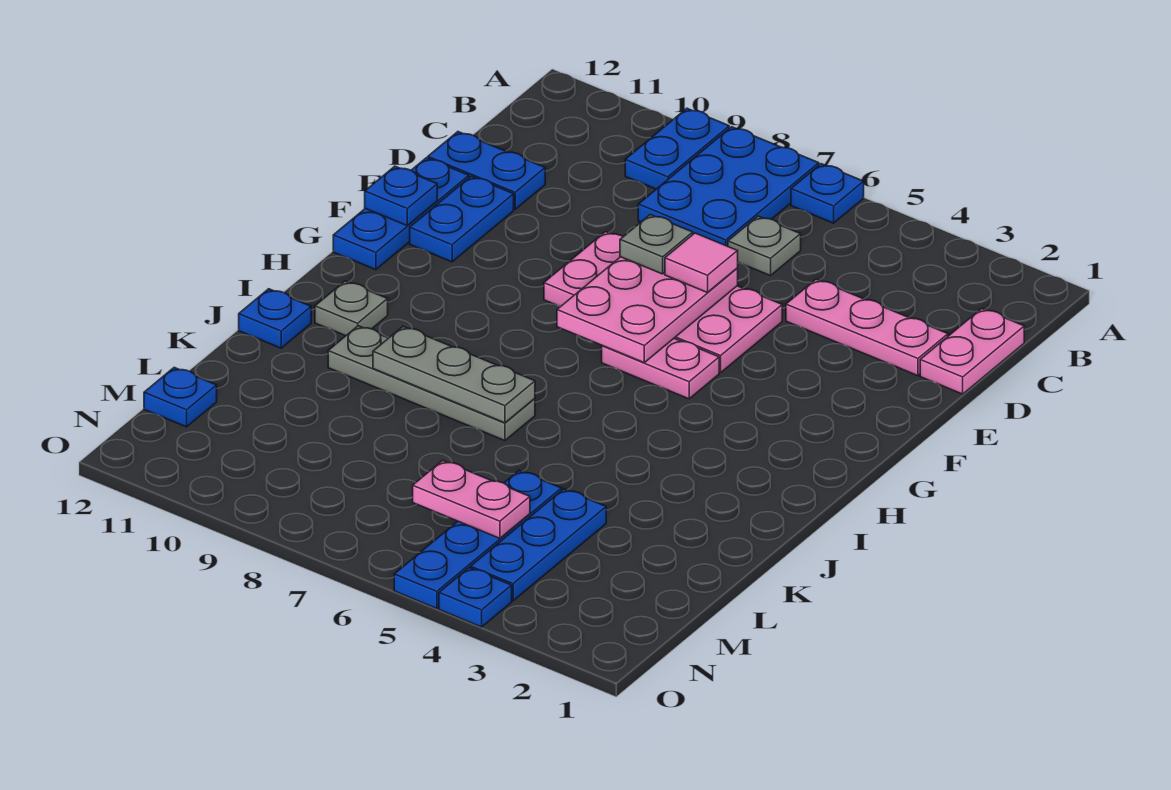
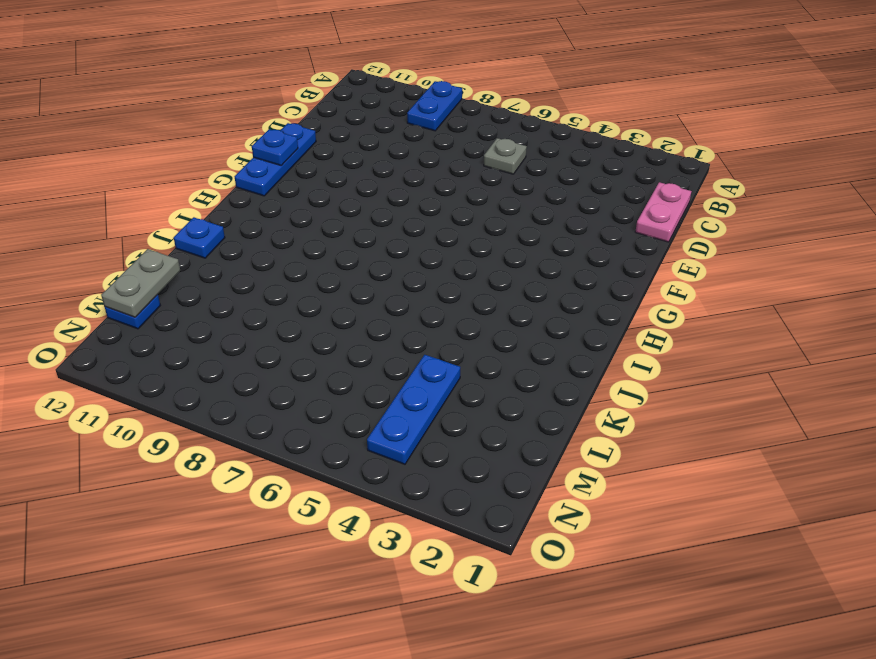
grey plate L12:M12 level 2 -> none
none -> blue plate A6 level 1
none -> blue plate A7:C8 level 1
none -> pink plate D2:D4 level 1

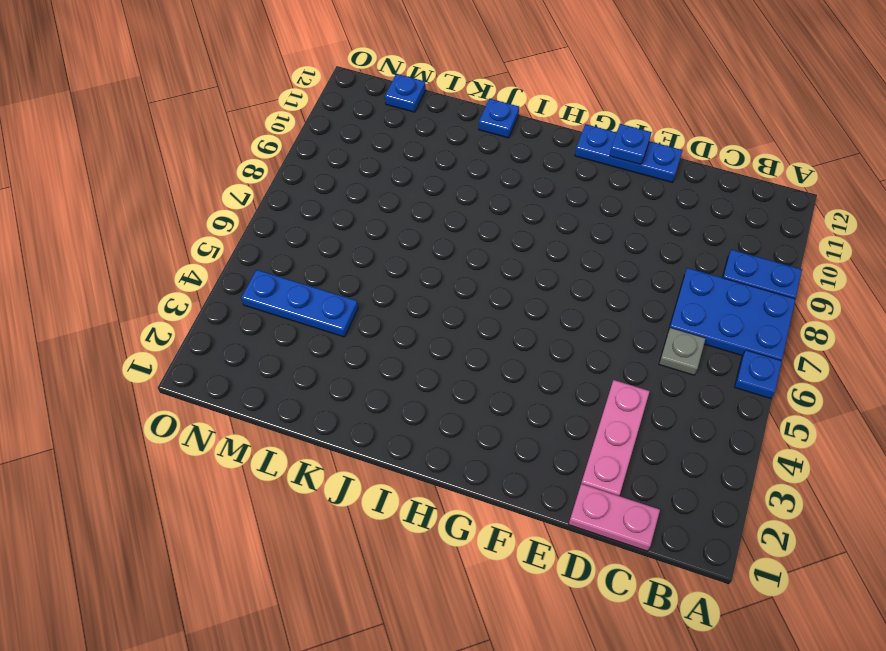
none -> blue plate D11:D12 level 1
none -> pink plate E5:F8 level 1
none -> blue plate E11:F11 level 1

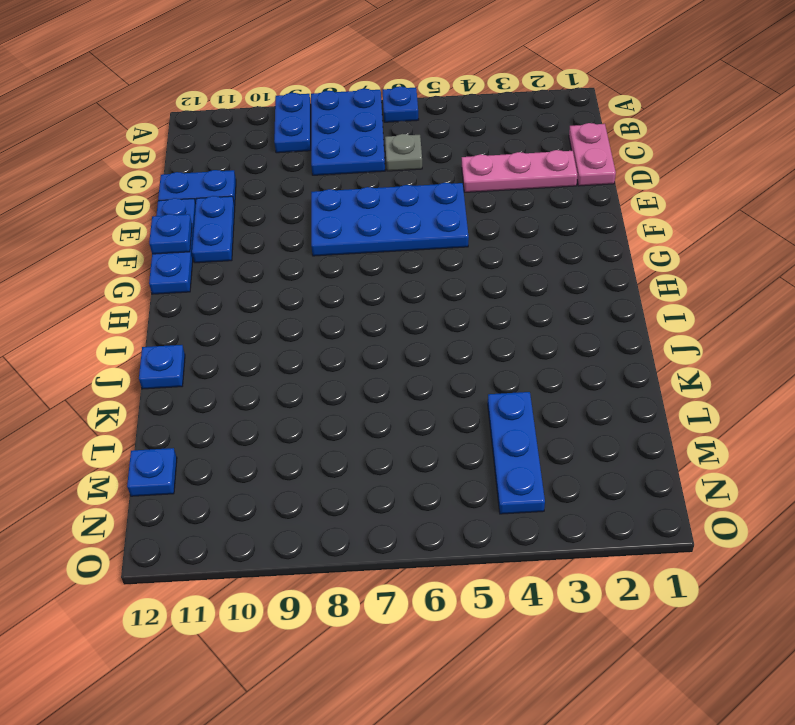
blue plate E5:F8 level 1 -> pink plate E5:F8 level 1
none -> pink plate G5:G6 level 1
none -> grey plate I11 level 1
none -> grey plate J7:J10 level 1

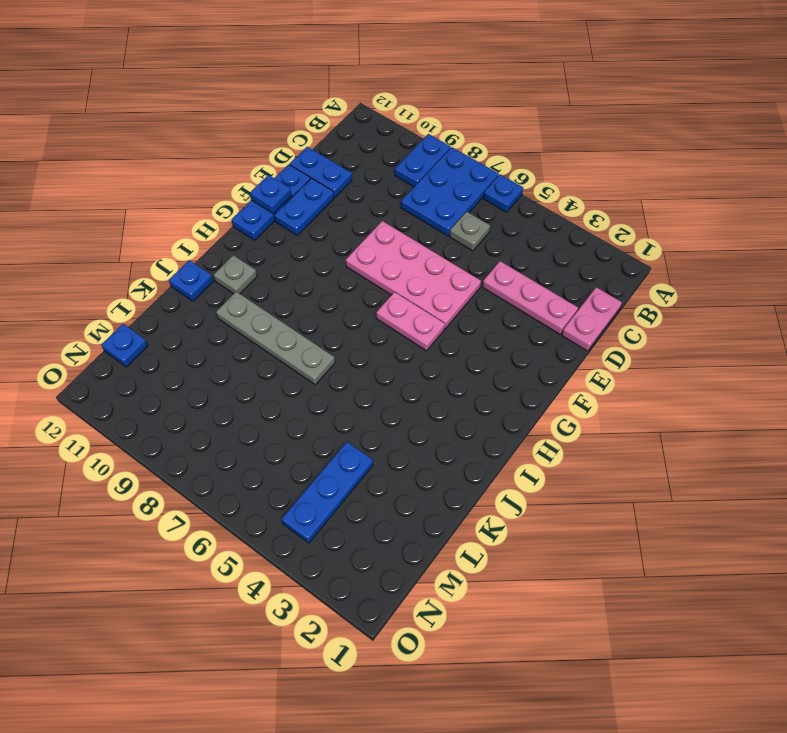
none -> blue plate L5:O5 level 1
none -> blue plate O4 level 1
none -> pink plate E6:G7 level 2

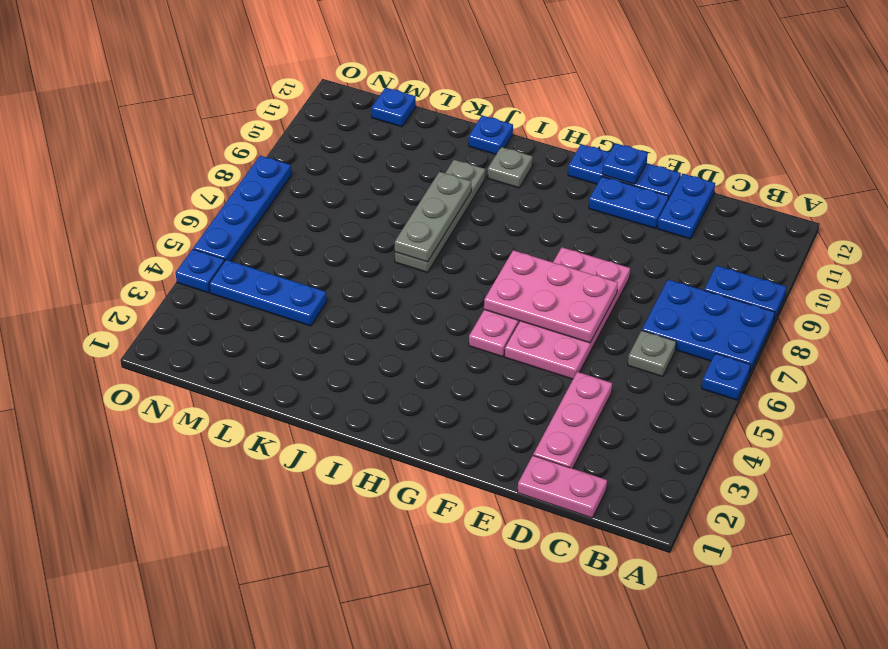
blue plate O5:O8 level 1 -> blue plate L5:O5 level 1
none -> pink plate M5:M6 level 2
none -> pink tile E6 level 3
none -> grey plate E7 level 3

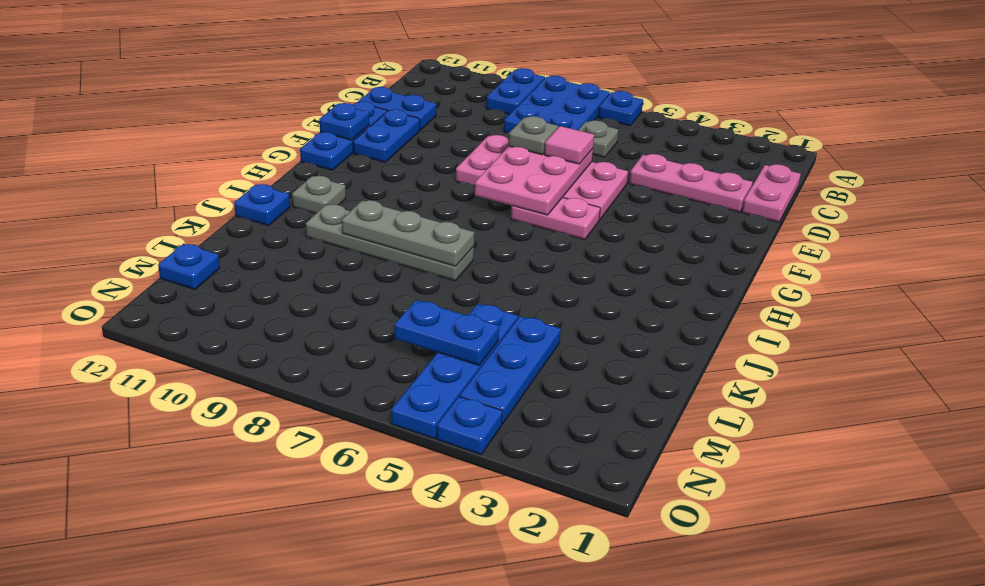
blue plate M5:M6 level 2 -> pink plate M5:M6 level 2

